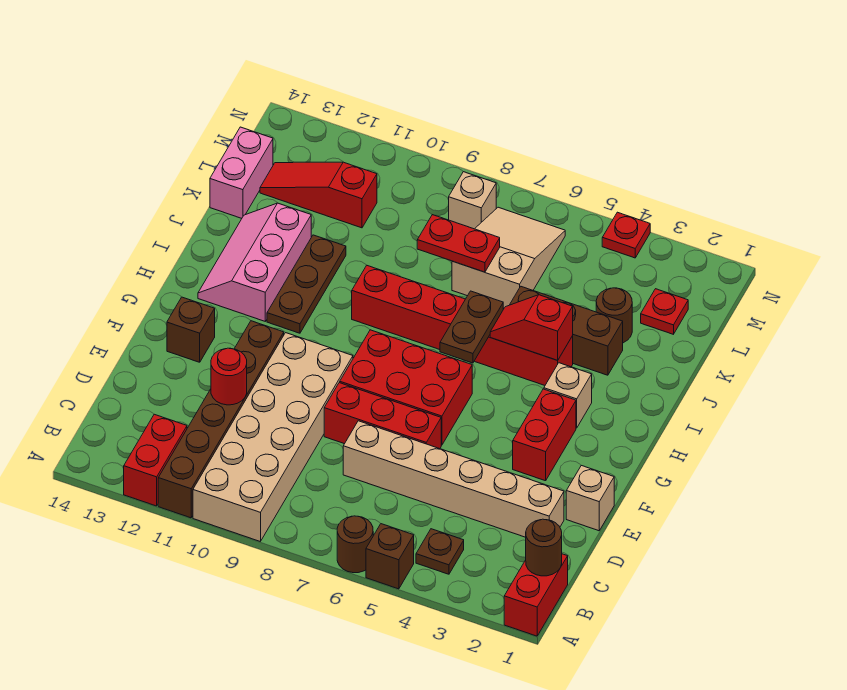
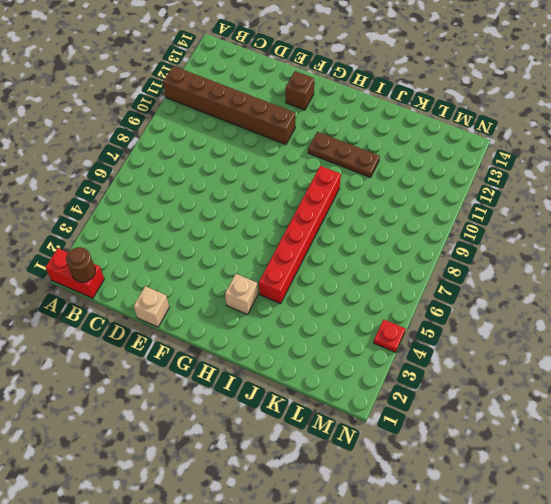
none -> brown brick A5 level 1
none -> brown round brick A6 level 1
none -> tan brick A9:F10 level 1
none -> red brick A12:B12 level 1

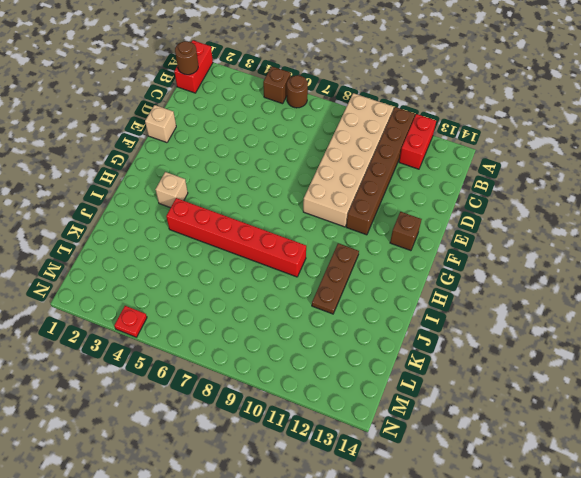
none -> brown plate B4 level 1
none -> tan brick D2:D7 level 1
none -> red brick E6:E8 level 1
none -> red brick F3:G3 level 1

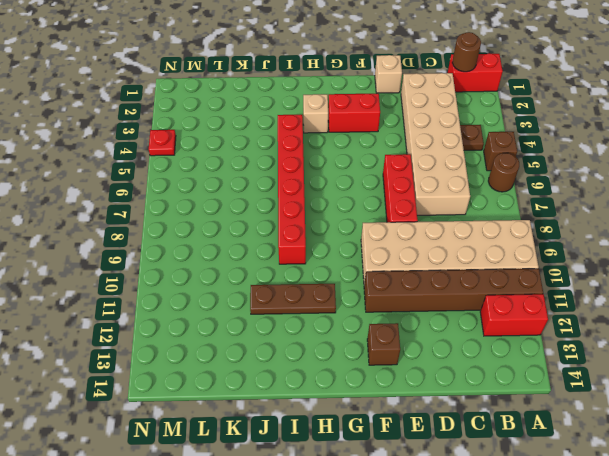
tan brick C2:D7 level 1 -> tan brick D2:D7 level 1
none -> red brick F6:G8 level 1
none -> pink slope H12:J13 level 1 top 12
none -> brown brick J3:J5 level 1
none -> brown round brick K3 level 1

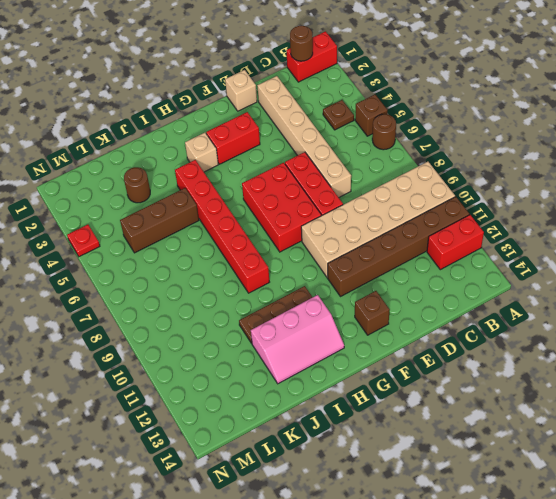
brown brick J5:L5 level 1 -> brown brick J3:J5 level 1
none -> tan slope K6:M7 level 1 top K
none -> pink brick K14:L14 level 1
none -> red plate L2 level 1
none -> red slope L11:L13 level 1 top 11

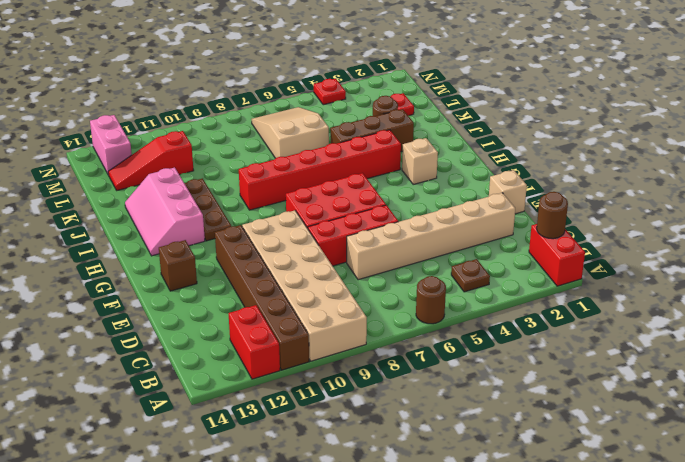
pink brick M13:N13 level 1 -> pink brick K14:L14 level 1
none -> brown brick A5 level 1
none -> red brick F3:G3 level 1
none -> tan brick M8 level 1
none -> red round brick D11 level 2

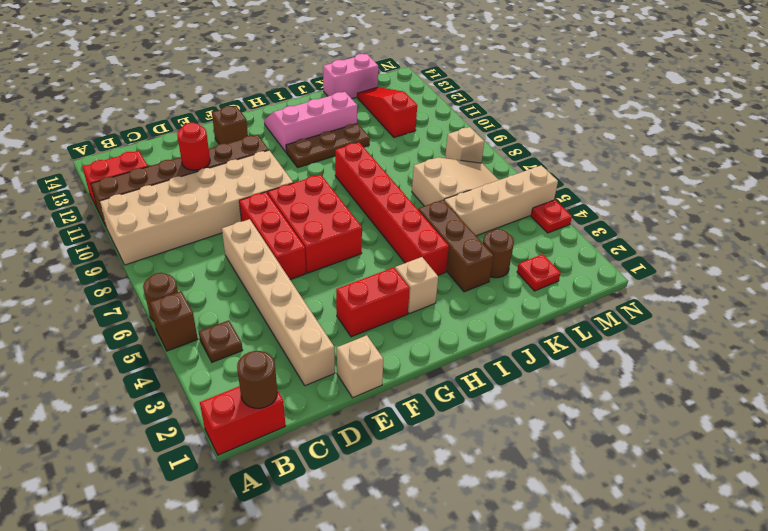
tan brick K5:N5 level 1 -> none
none -> brown plate H6:I6 level 2
none -> red slope I4:I5 level 2 top 4
none -> red plate K7:K8 level 2

